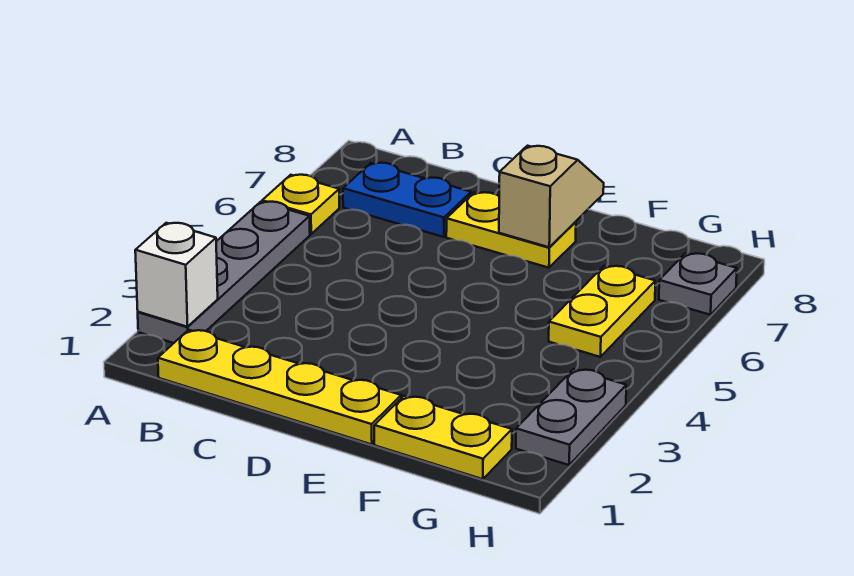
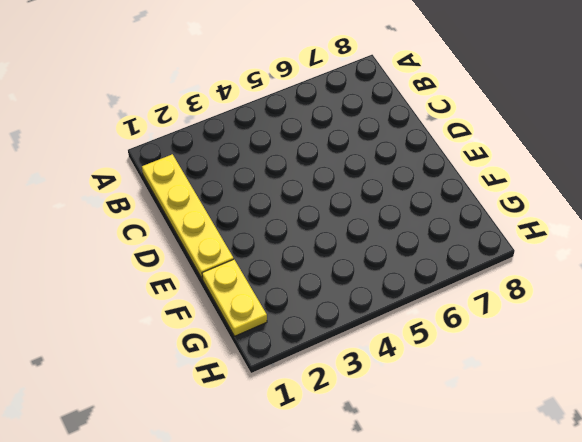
none -> grey plate A2:A5 level 1
none -> yellow plate A6 level 1

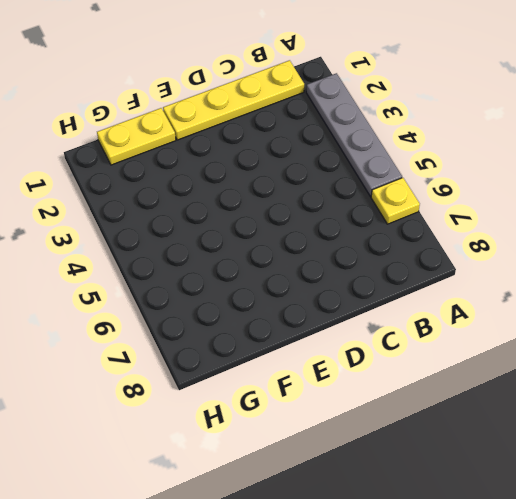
none -> blue plate B7:C7 level 1
none -> yellow plate D7:E7 level 1

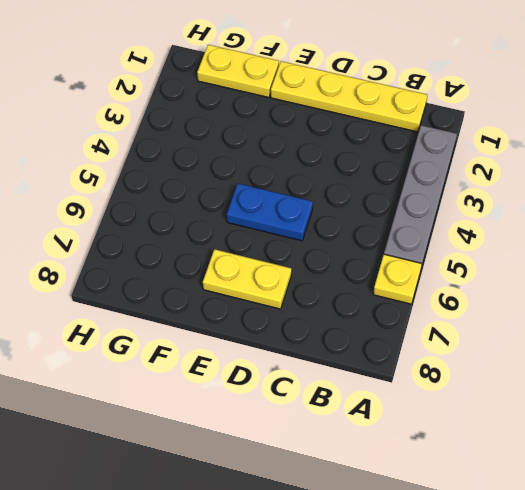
blue plate D5:E5 level 1 -> blue plate B7:C7 level 1
none -> yellow plate G5:G6 level 1
none -> grey plate H2:H3 level 1

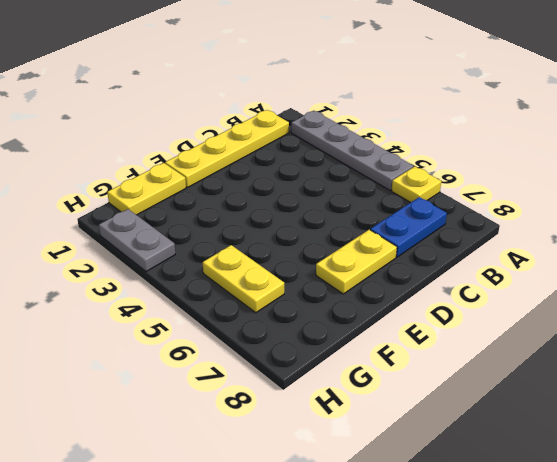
none -> grey plate H7 level 1
none -> white brick A2 level 2

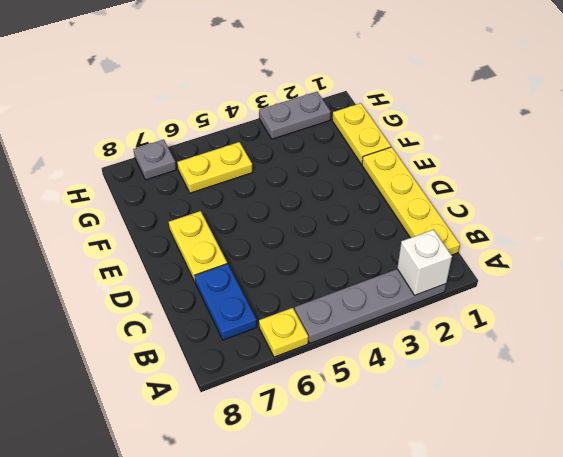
none -> tan slope E7:E8 level 2 top 7

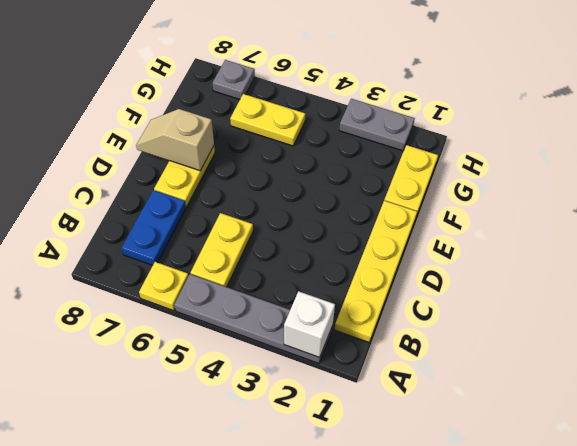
yellow plate B5:C5 level 1 -> none

